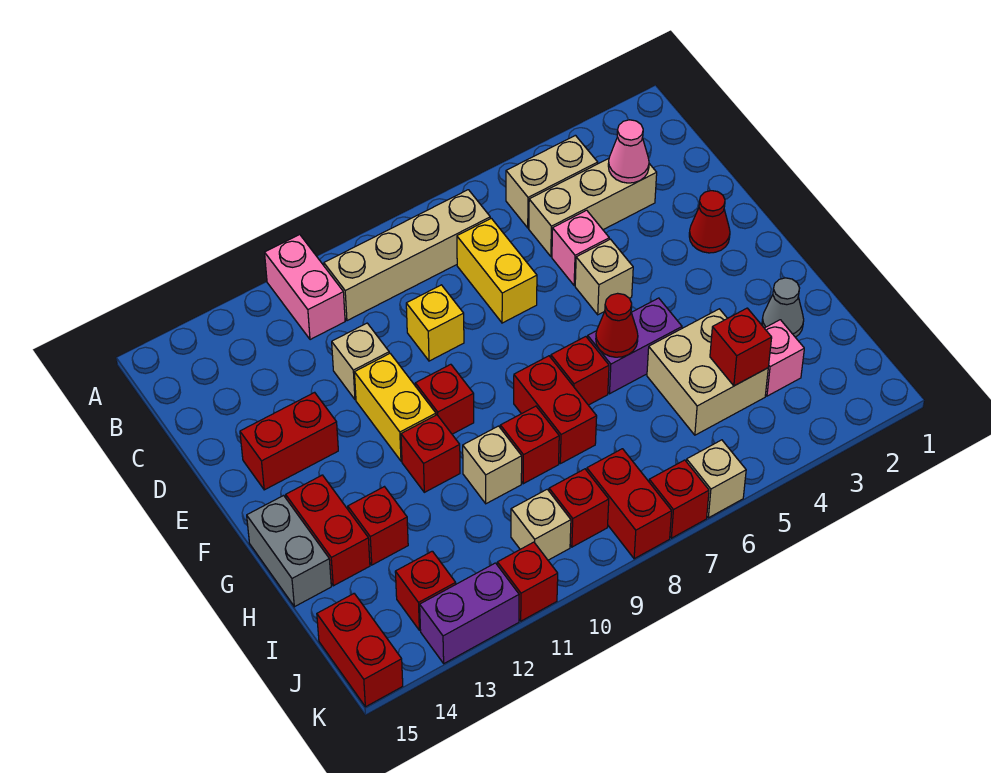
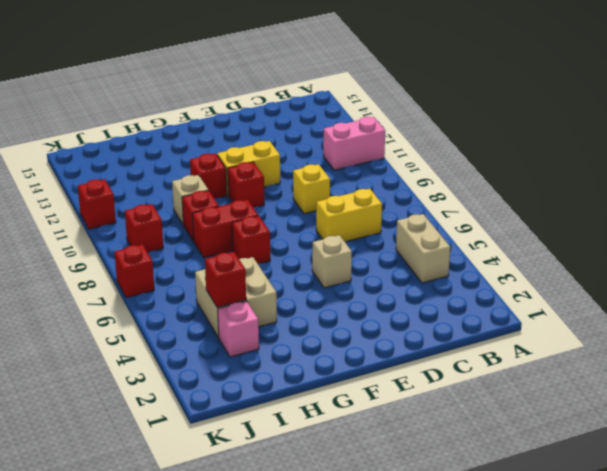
none -> tan brick B7:B10 level 1
none -> tan brick C3:C5 level 1
none -> pink brick D5 level 1
none -> tan brick D11 level 1

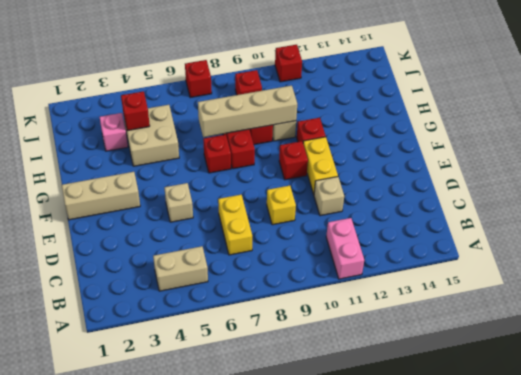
tan brick F1:F3 level 1 -> tan brick C3:C5 level 1
tan brick H7:H10 level 2 -> tan brick B7:B10 level 1
none -> pink brick D5 level 1
none -> red cone E2 level 1
none -> red brick E13:E14 level 1
none -> purple brick G5:G6 level 1

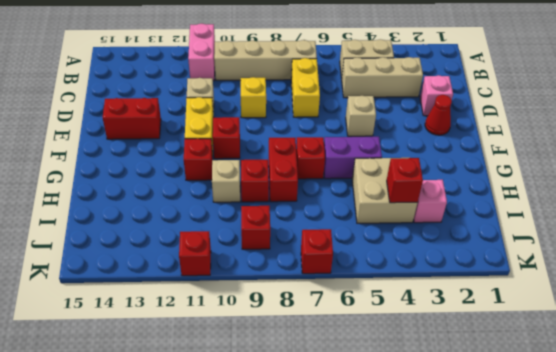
pink brick D2 level 1 -> pink brick D5 level 1
none -> red brick G14:H14 level 1
none -> grey brick G15:H15 level 1
none -> grey cone H2 level 1
none -> red brick H13 level 1

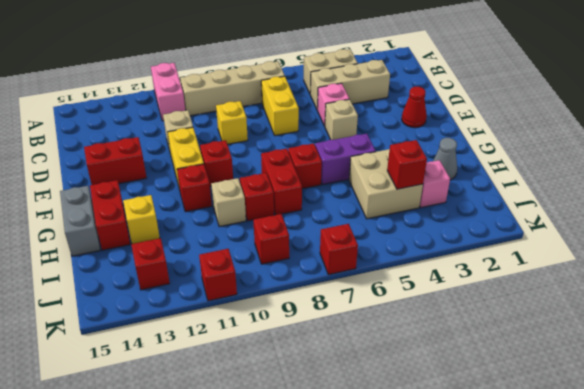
yellow brick H13 level 1 -> red brick H13 level 1
none -> red brick J8:K8 level 1
none -> tan brick J10 level 1
none -> red brick J15:K15 level 1
none -> tan brick K6 level 1

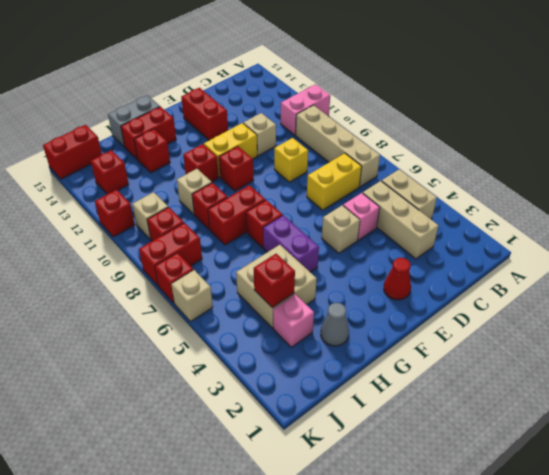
none -> purple brick K12:K13 level 1
none -> pink cone C3 level 2
none -> red cone G6 level 2

